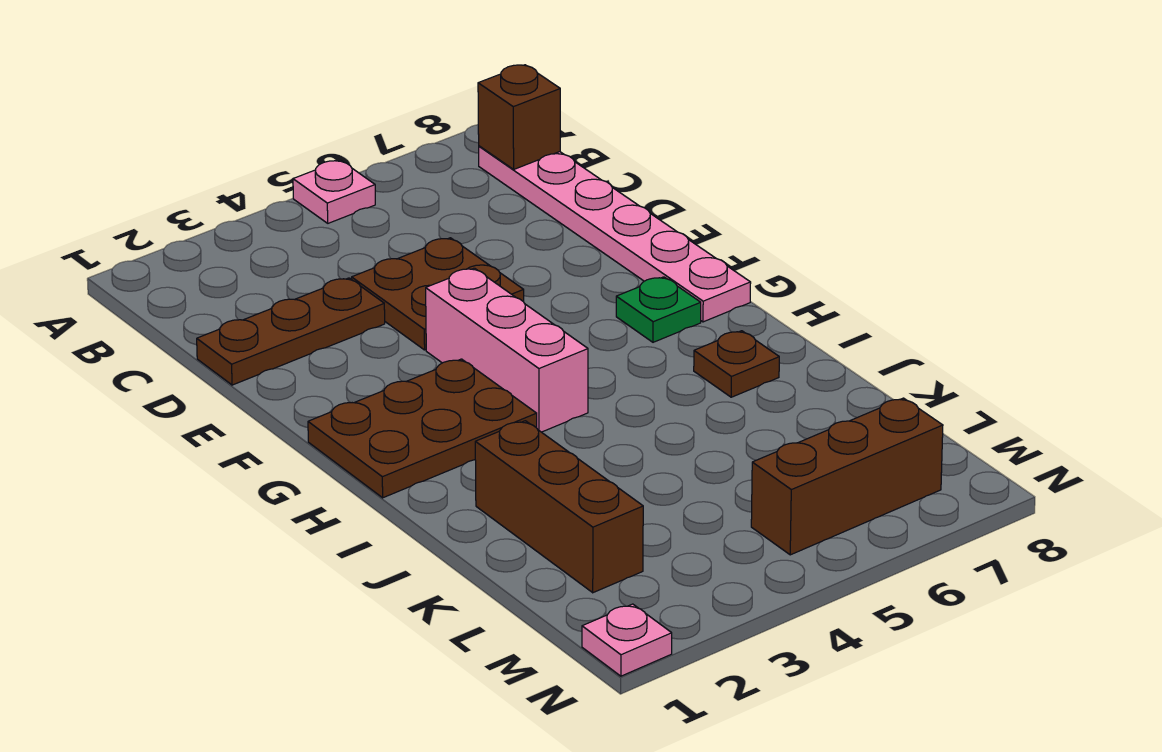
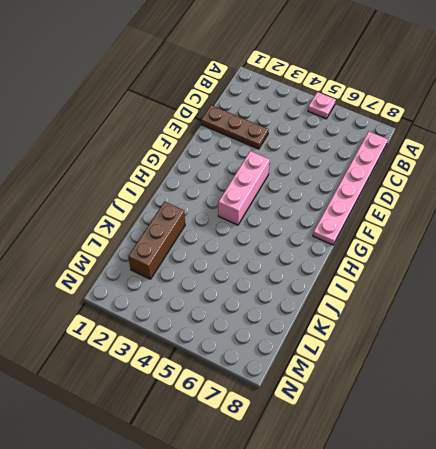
none -> brown plate D4:E5 level 1
none -> brown plate G1:H3 level 1
none -> green plate G7 level 1

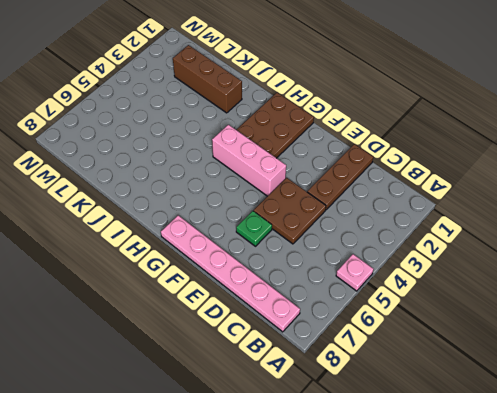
green plate E6 level 1 -> green plate G7 level 1
none -> brown plate I7 level 1
none -> brown brick M5:M7 level 1
none -> pink plate N1 level 1

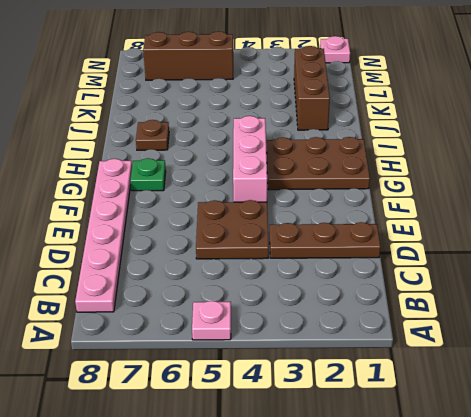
none -> brown brick B8 level 2

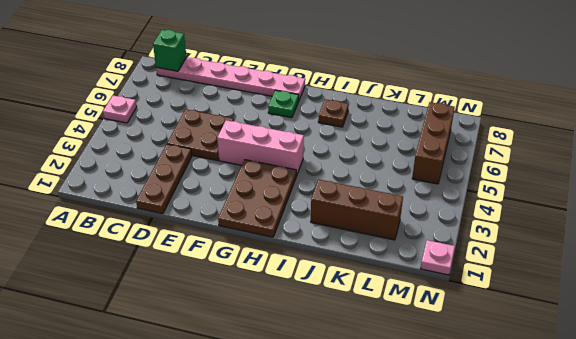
green brick B8 level 2 -> brown brick B8 level 2

